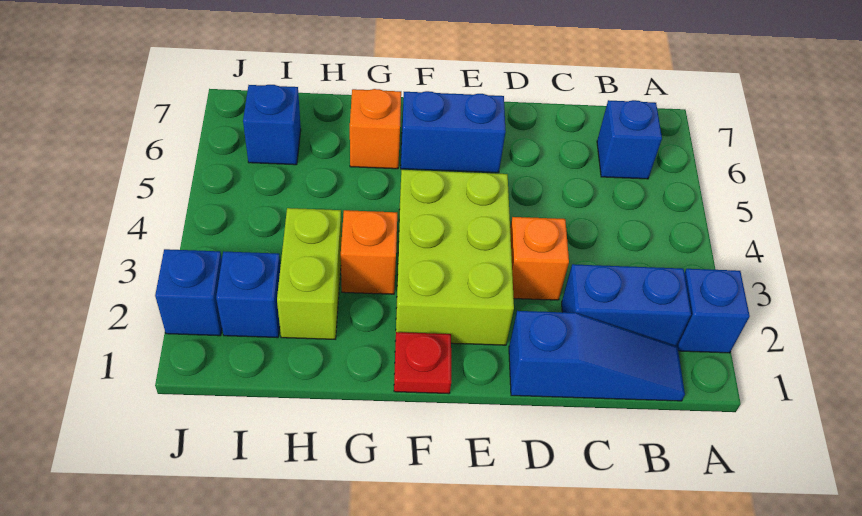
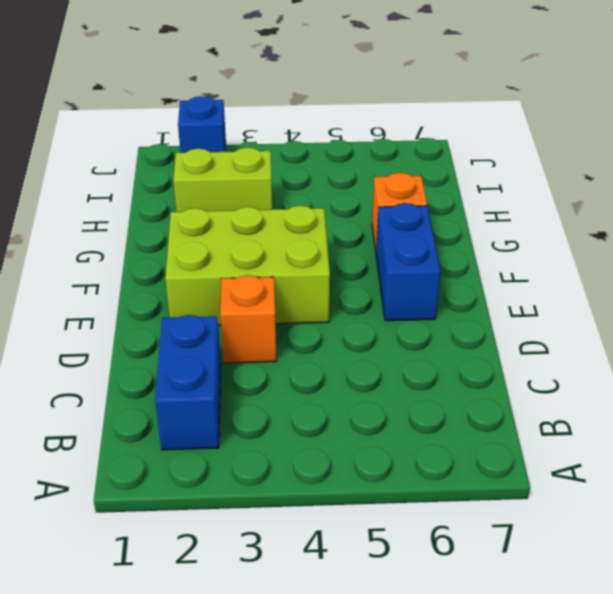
none -> blue brick A2 level 1
none -> blue slope B1:D1 level 1 top D
none -> blue brick B6 level 1

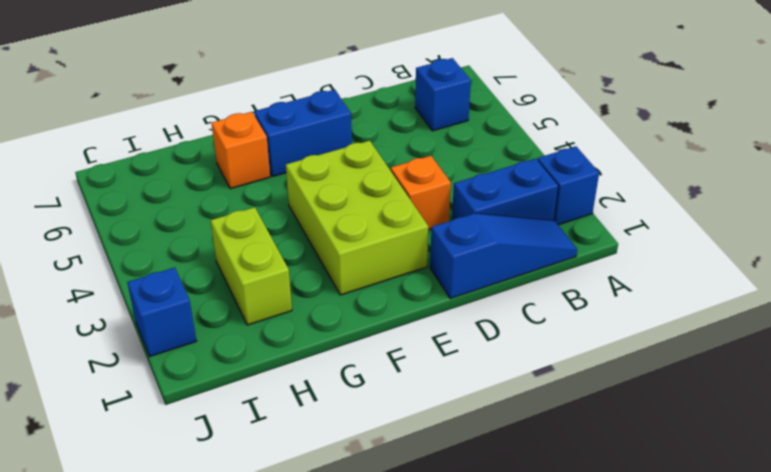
none -> red plate F1 level 1
none -> orange brick G3 level 1
none -> blue brick I2 level 1

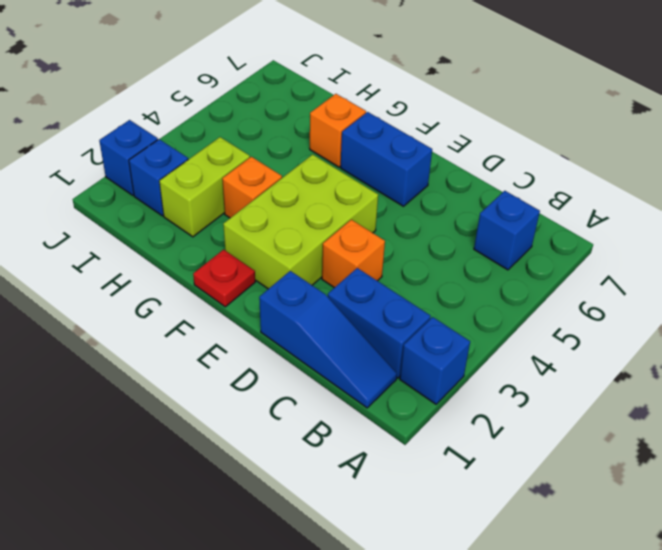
none -> blue brick I6 level 1

